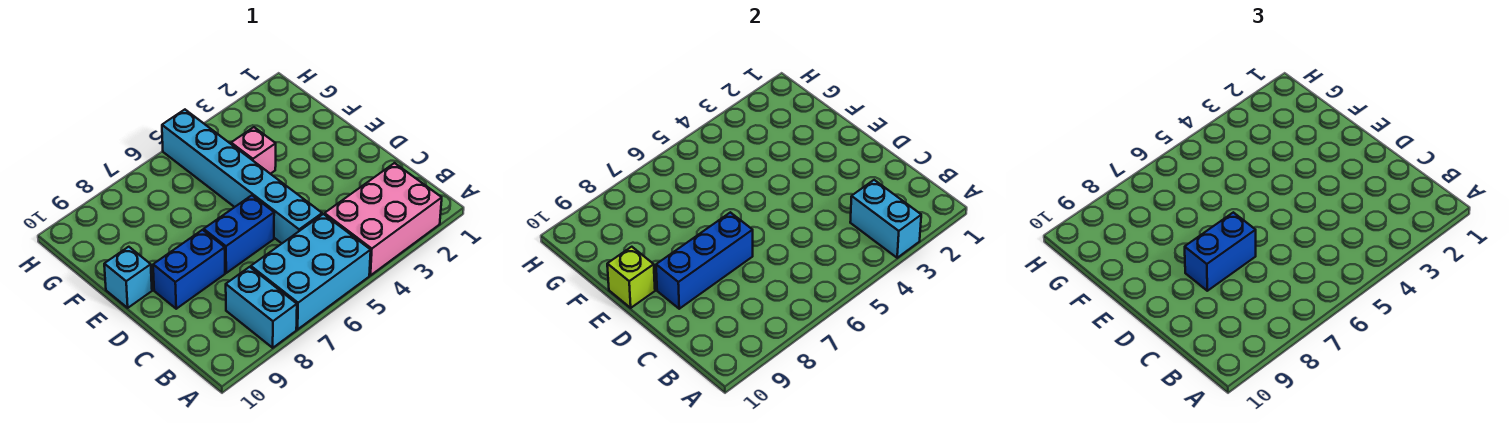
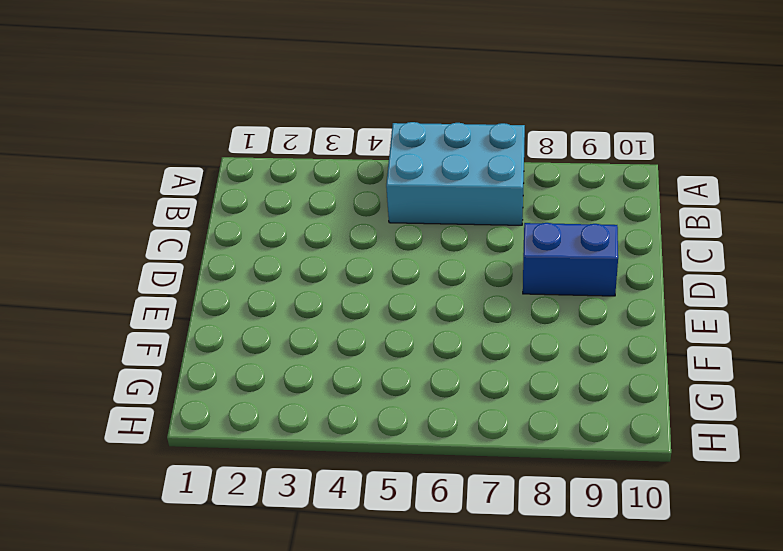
none -> pink brick A2:B4 level 1
none -> cyan brick A8:B8 level 1
none -> cyan brick C5:H5 level 1

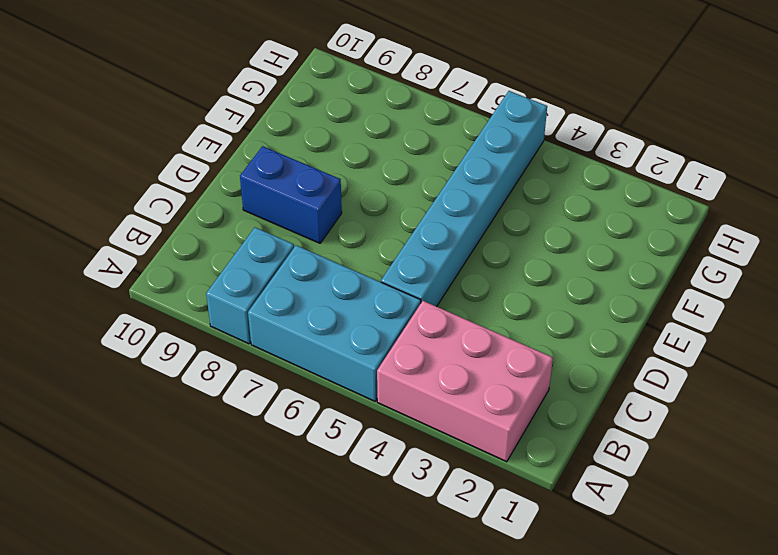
none -> blue brick D6:D7 level 1
none -> cyan brick E10 level 1
none -> pink brick F4 level 1

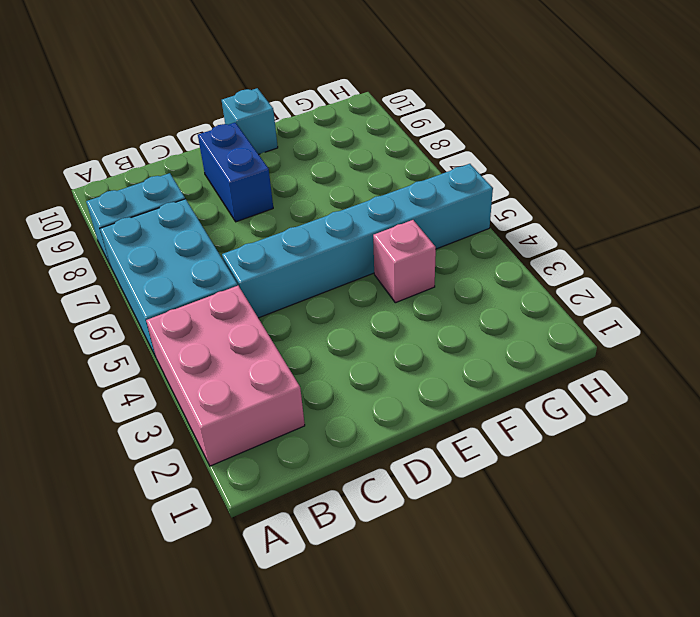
none -> blue brick D6:D7 level 1
none -> cyan brick A3:B3 level 2
none -> blue brick D7:D9 level 2

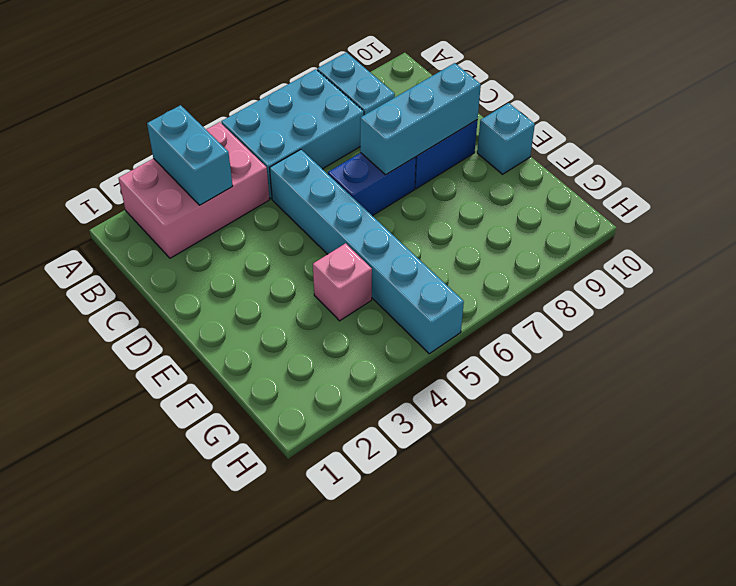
cyan brick D7:D9 level 2 -> blue brick D7:D9 level 2
none -> lime brick E10 level 2
none -> blue brick D7:D8 level 3

